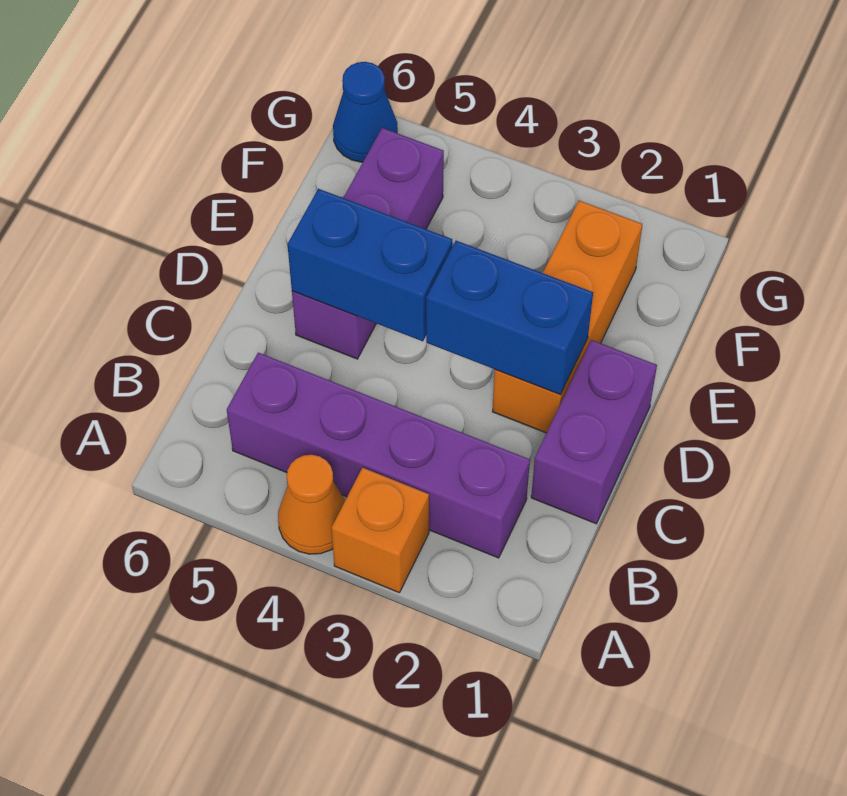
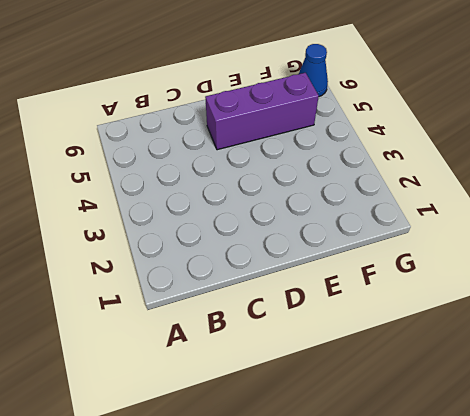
none -> orange brick A3 level 1
none -> orange cone A4 level 1

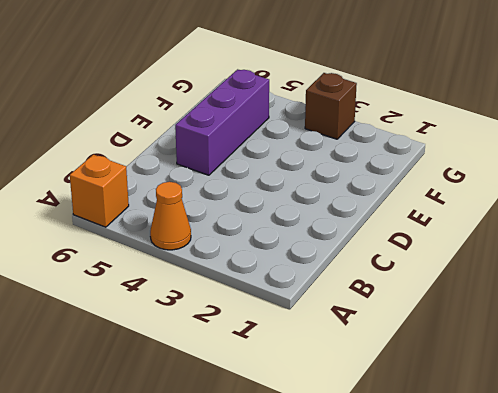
orange brick A6 level 1 -> orange brick A3 level 1
brown brick G3 level 1 -> none
none -> purple brick B2:B5 level 1
none -> purple brick C1:D1 level 1

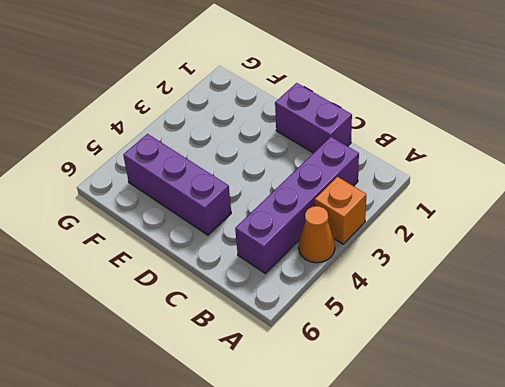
none -> orange brick D2:F2 level 1
none -> blue cone G6 level 1

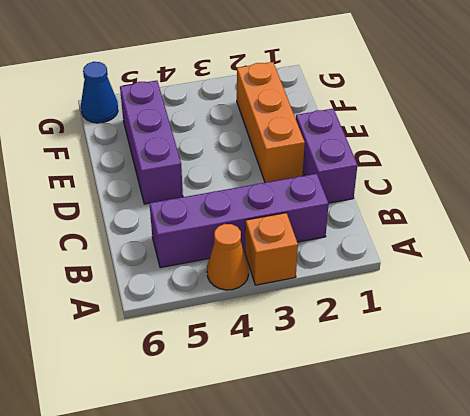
none -> blue brick D2:D3 level 2
none -> blue brick D4:D5 level 2

